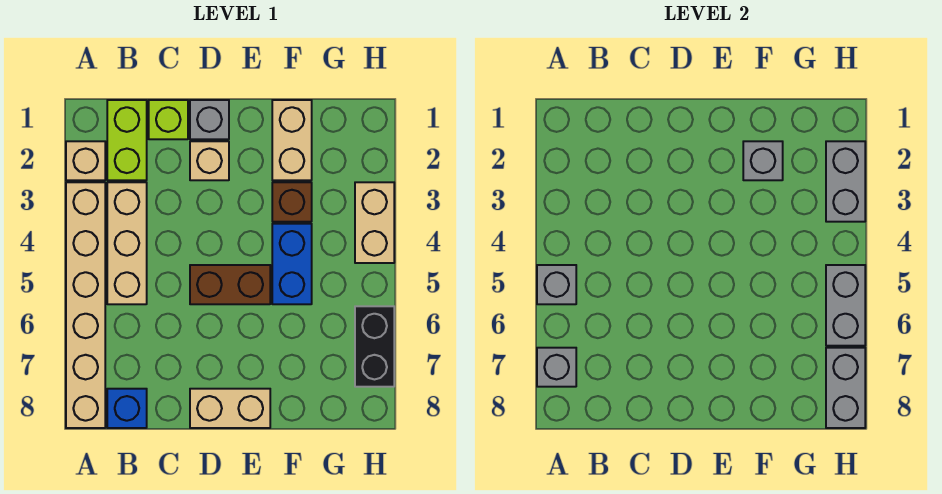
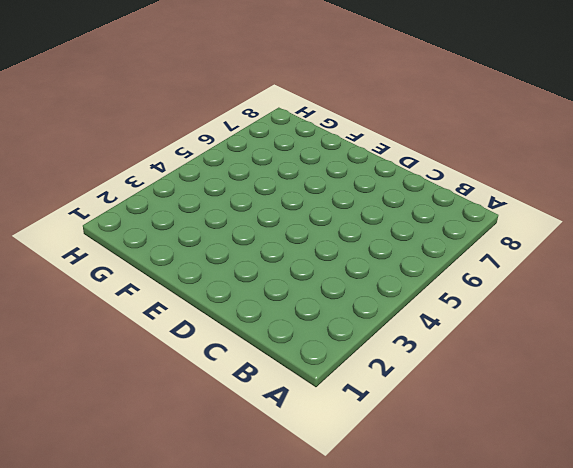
none -> tan brick A2 level 1
none -> tan brick A3:A8 level 1
none -> lime brick B1:B2 level 1

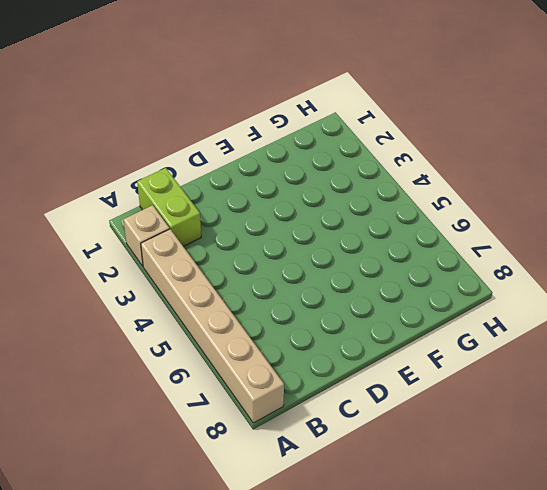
none -> tan brick B3:B5 level 1
none -> blue brick B8 level 1
none -> lime brick C1 level 1

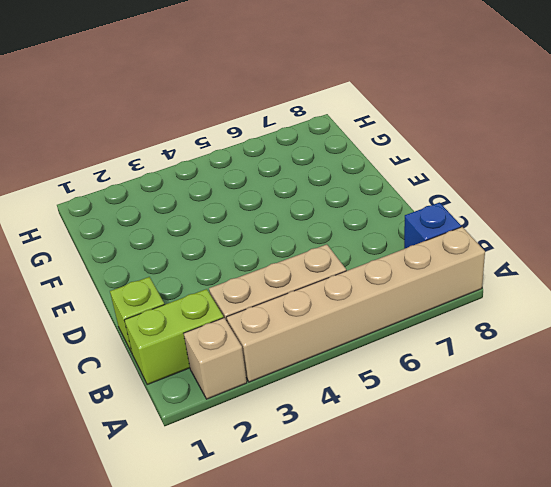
none -> grey brick D1 level 1
none -> tan brick D2 level 1
none -> brown brick D5:E5 level 1

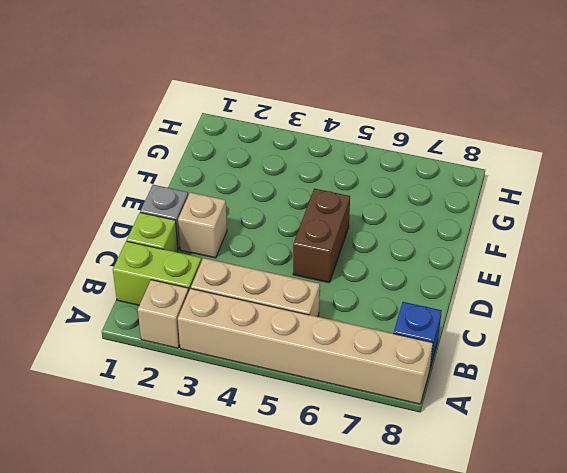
none -> tan brick D8:E8 level 1
none -> tan brick F1:F2 level 1
none -> brown brick F3 level 1

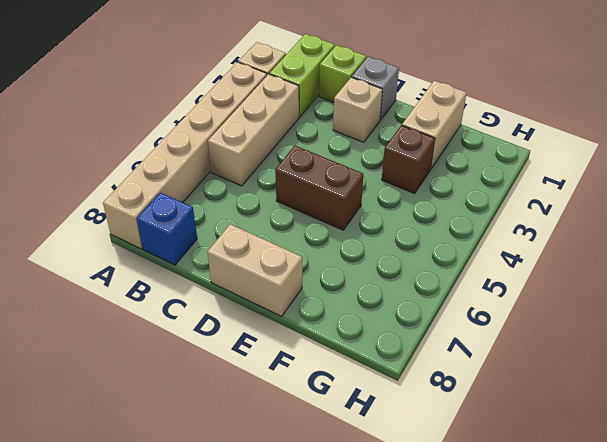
none -> blue brick F4:F5 level 1
none -> tan brick H3:H4 level 1
none -> black brick H6:H7 level 1

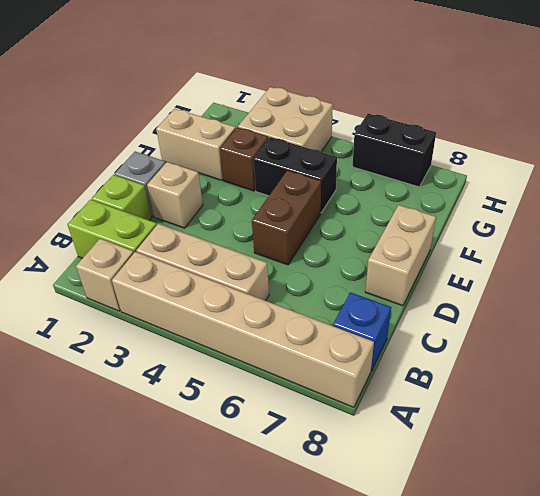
black brick F4:F5 level 1 -> blue brick F4:F5 level 1
tan brick G3:H4 level 1 -> tan brick H3:H4 level 1
none -> grey brick A5 level 2
none -> grey brick A7 level 2
none -> grey brick F2 level 2

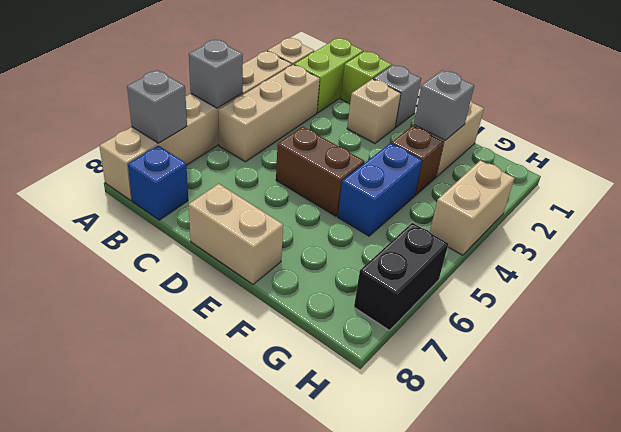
none -> grey brick H2:H3 level 2
none -> grey brick H5:H6 level 2
none -> grey brick H7:H8 level 2

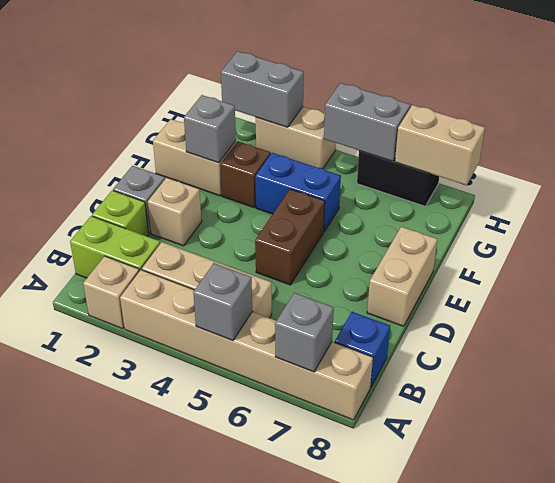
tan brick H7:H8 level 2 -> grey brick H7:H8 level 2

